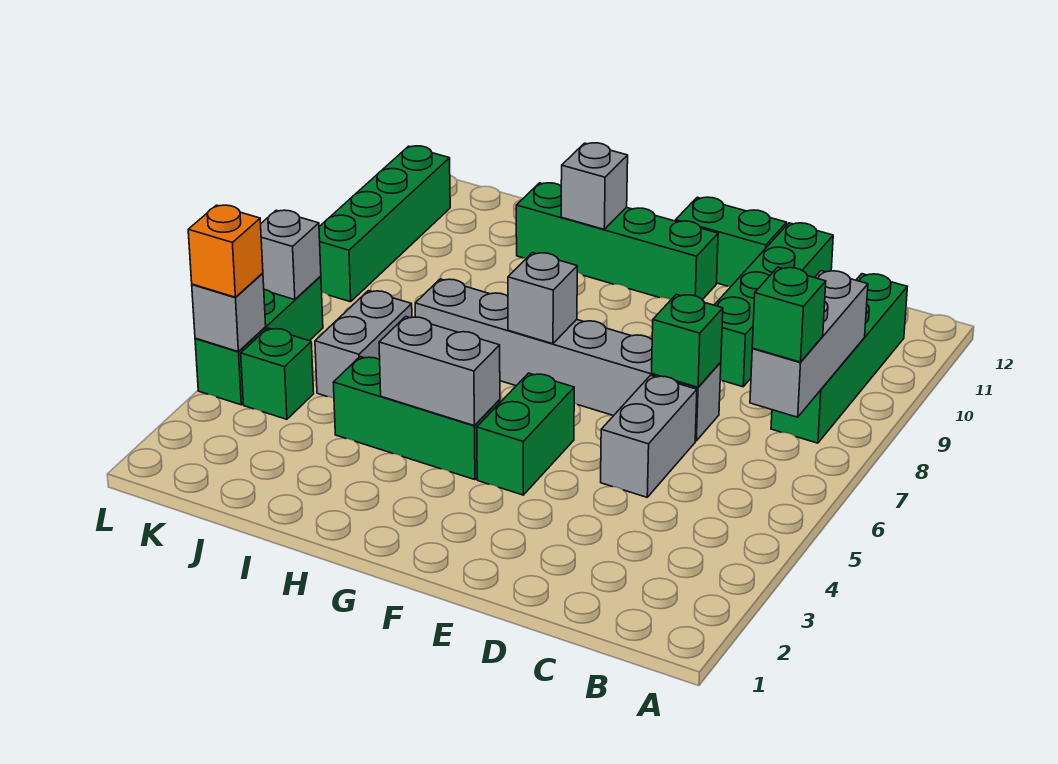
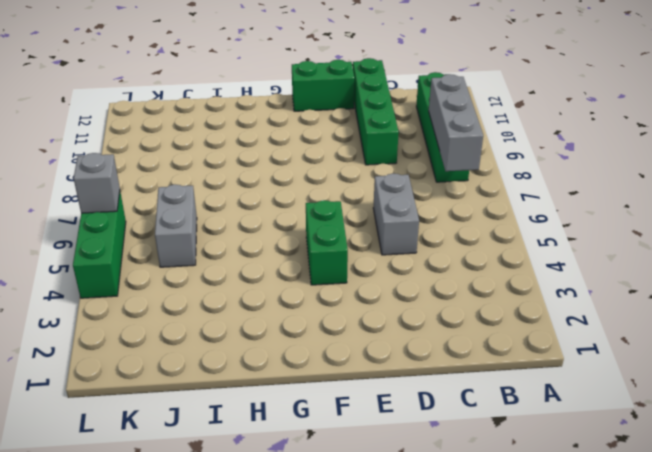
none -> grey brick D7:I7 level 1
none -> green brick F11:I11 level 1
none -> green brick G4:I4 level 1

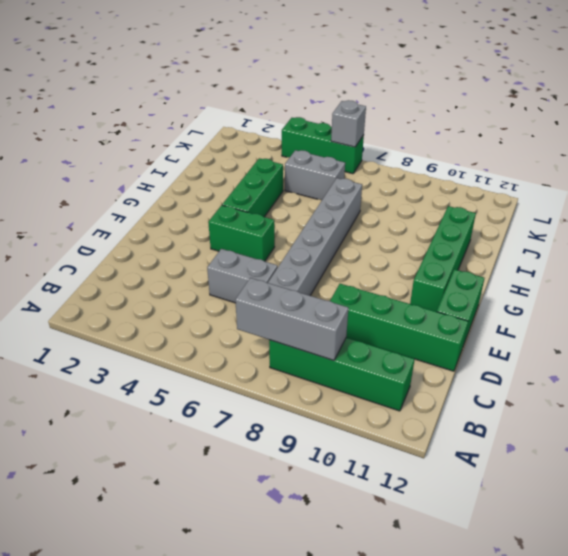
none -> green brick K4 level 1
none -> green brick L8:L11 level 1
none -> green brick D7 level 2

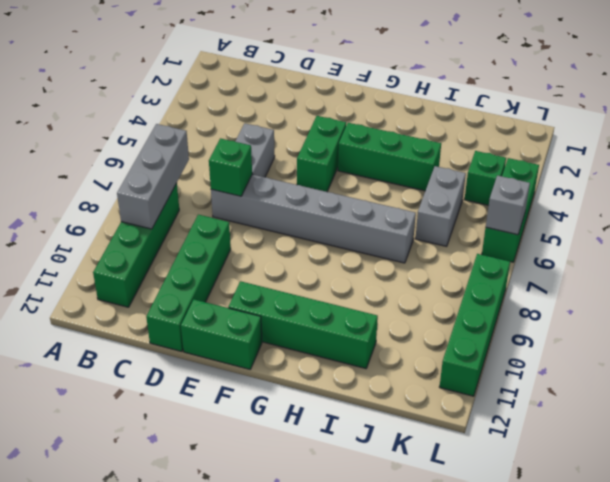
none -> grey brick G4:H4 level 2
none -> grey brick G7 level 2
none -> grey brick H11 level 2

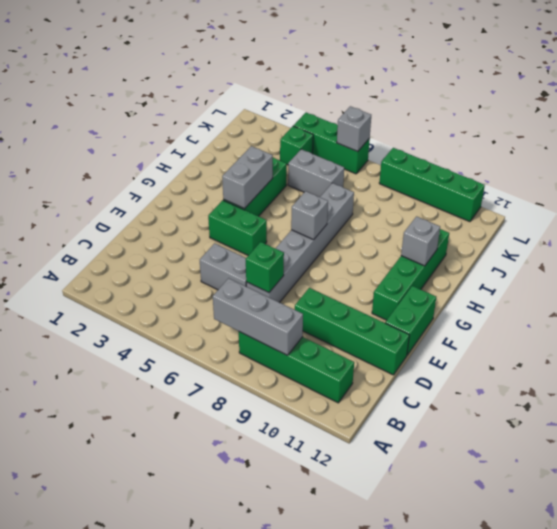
none -> grey brick L4 level 2
none -> green brick B7 level 3
none -> orange brick L4 level 3

